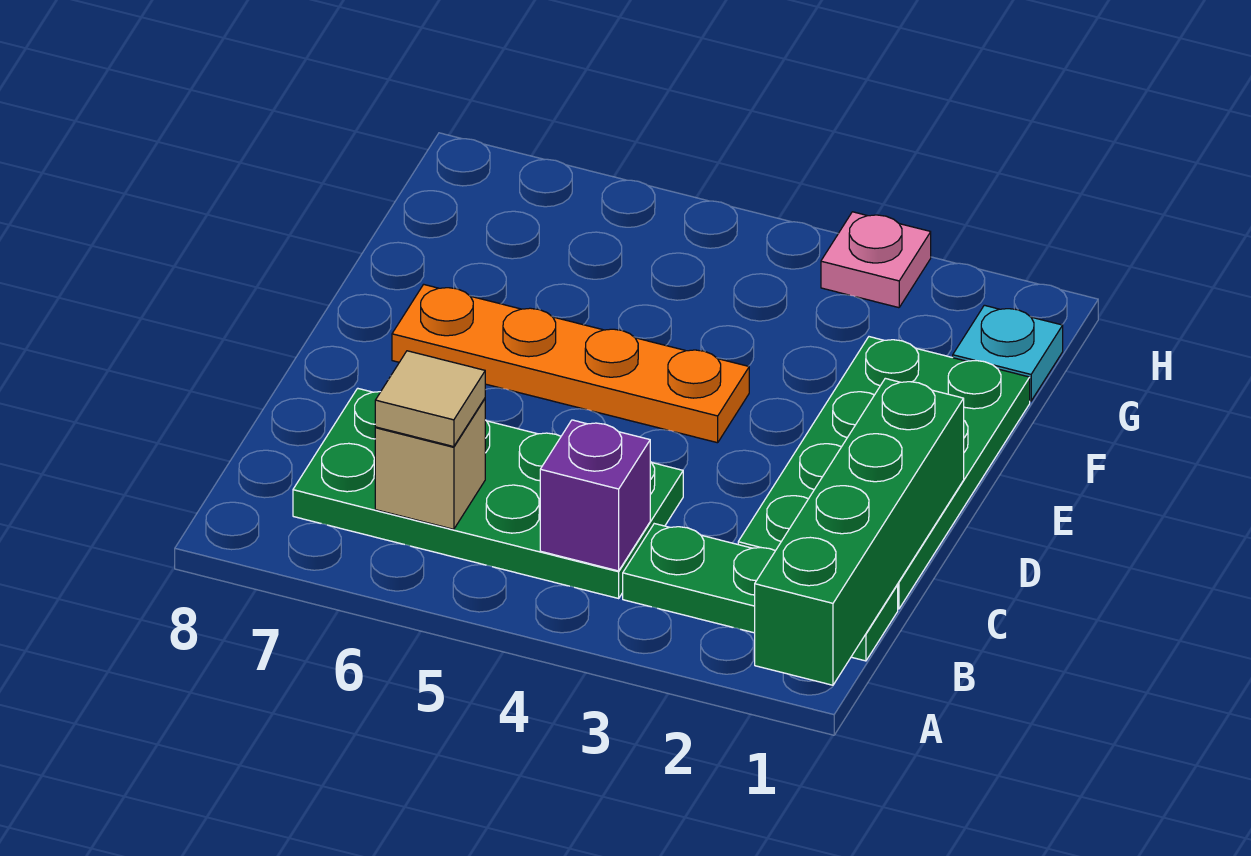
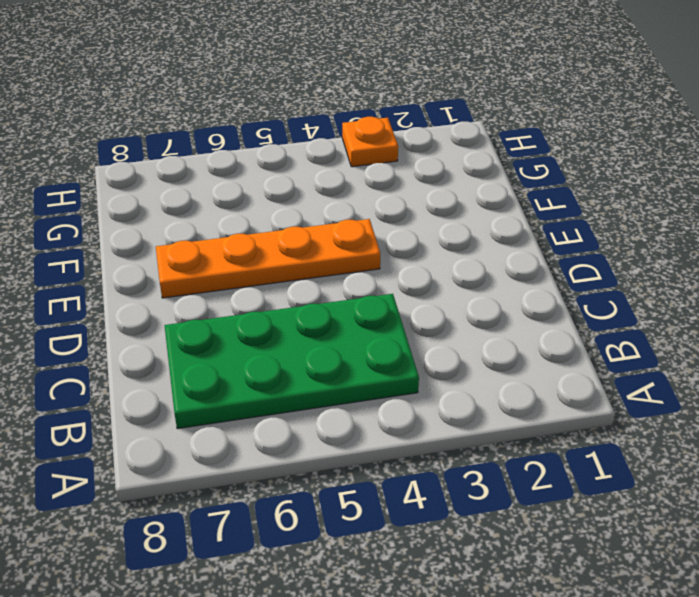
orange plate H3 level 1 -> pink plate H3 level 1
none -> green plate B1:B3 level 1
none -> green plate C1:F2 level 1

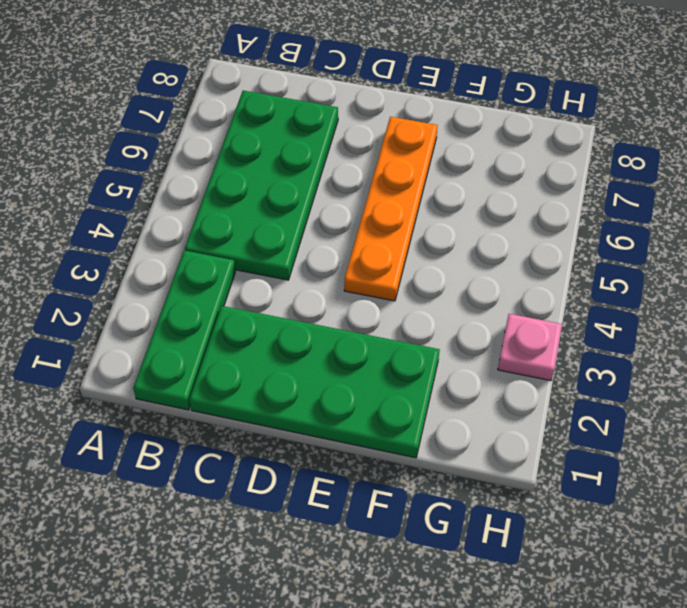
none -> cyan plate G1 level 1
none -> green brick A1:D1 level 2

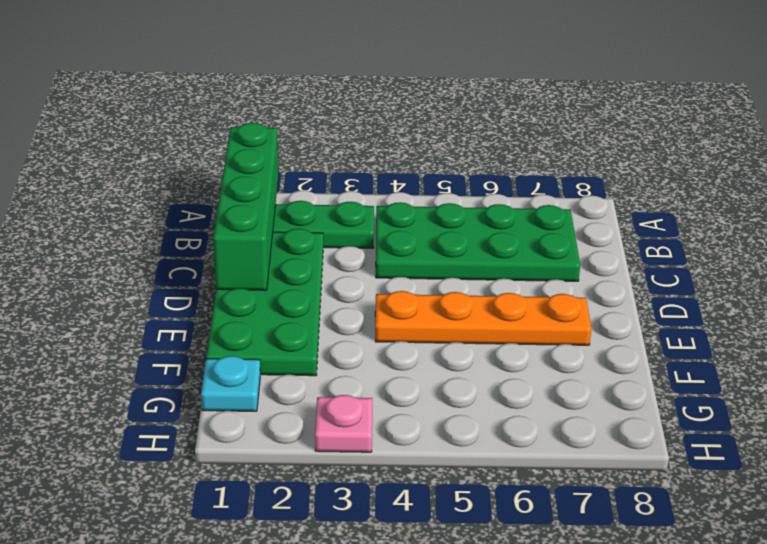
none -> purple brick B4 level 2
none -> tan brick B6 level 2

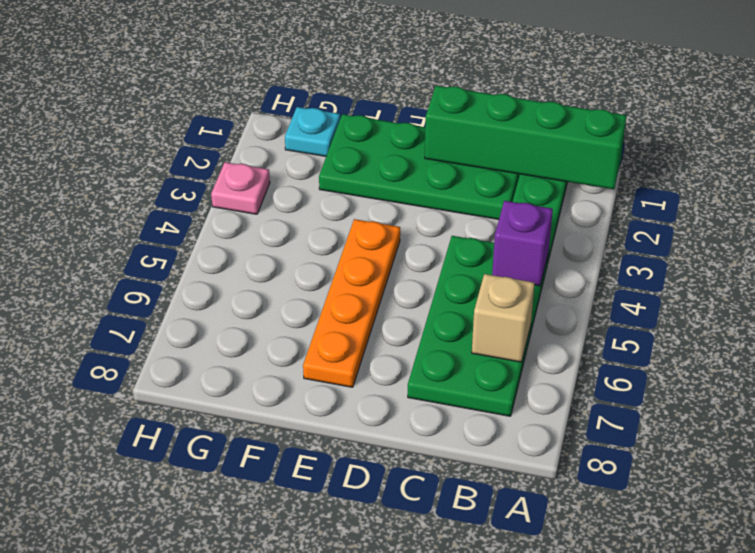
none -> tan tile B6 level 3

